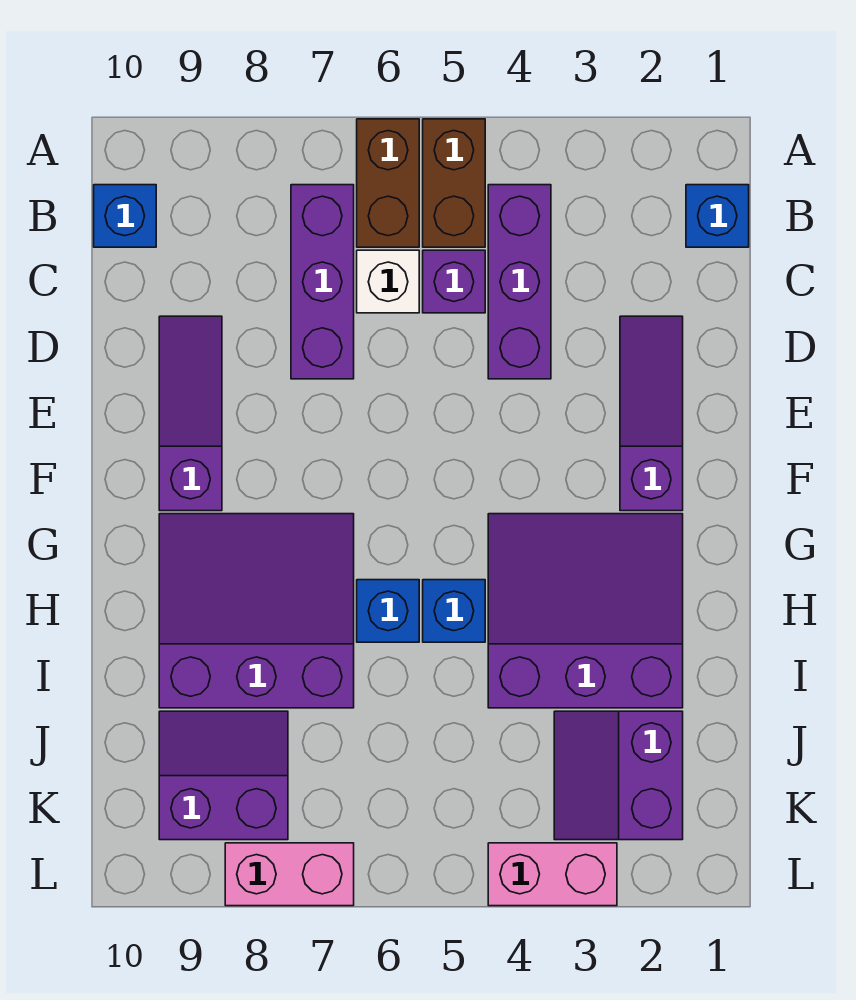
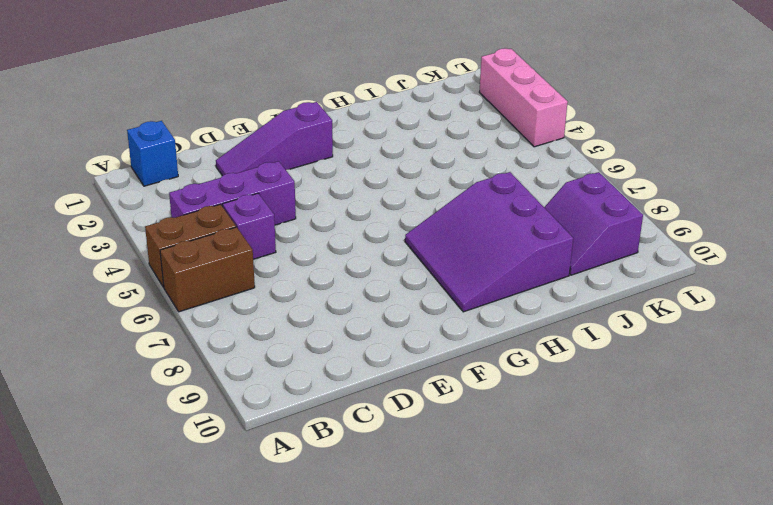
pink brick L2:L4 level 1 -> pink brick L3:L4 level 1
none -> purple brick B7:D7 level 1
none -> blue brick B10 level 1
none -> white brick C6 level 1

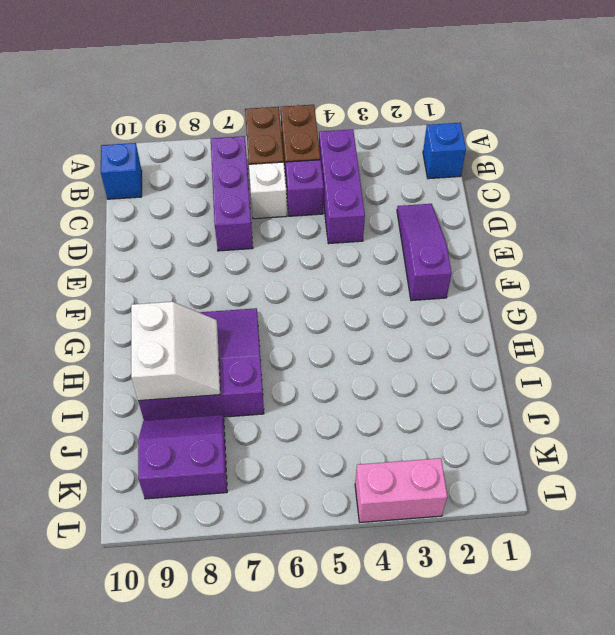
white slope H8:I9 level 2 top 9 -> none
none -> purple slope D9:F9 level 1 top F
none -> purple slope G2:I4 level 1 top I
none -> blue brick H5 level 1

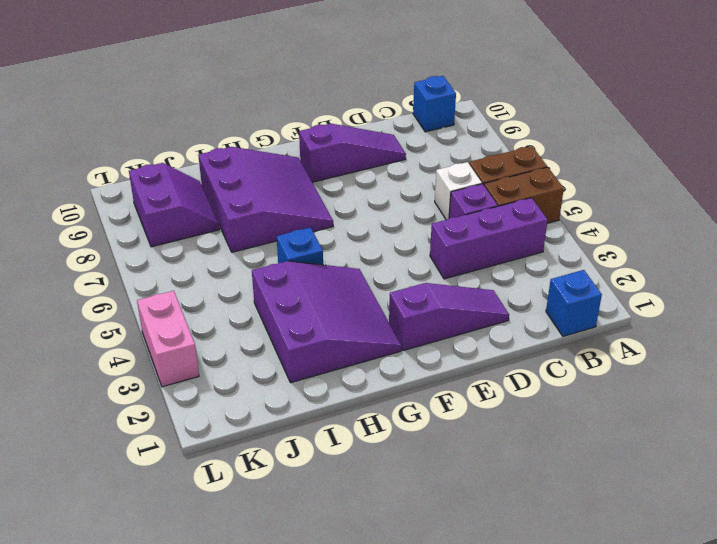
none -> purple brick B7:D7 level 1
none -> blue brick H6 level 1
none -> purple slope J2:K3 level 1 top 2

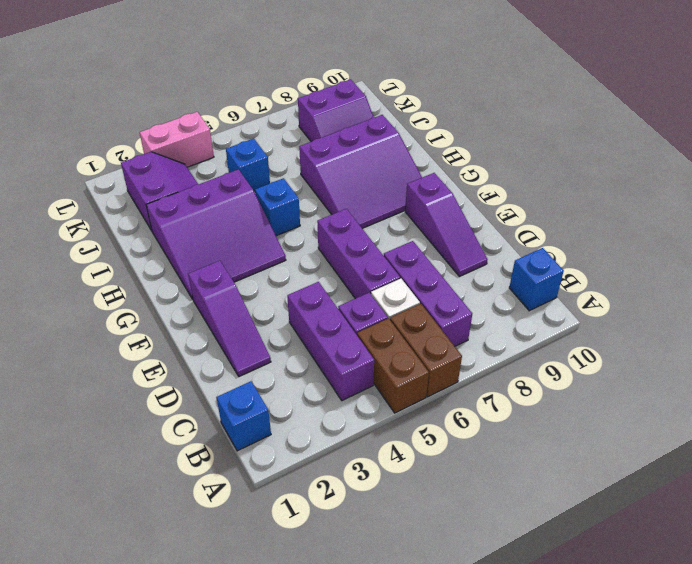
purple brick D6:F6 level 1 -> none
blue brick J5 level 1 -> blue brick H6 level 1
none -> pink brick L7:L8 level 1

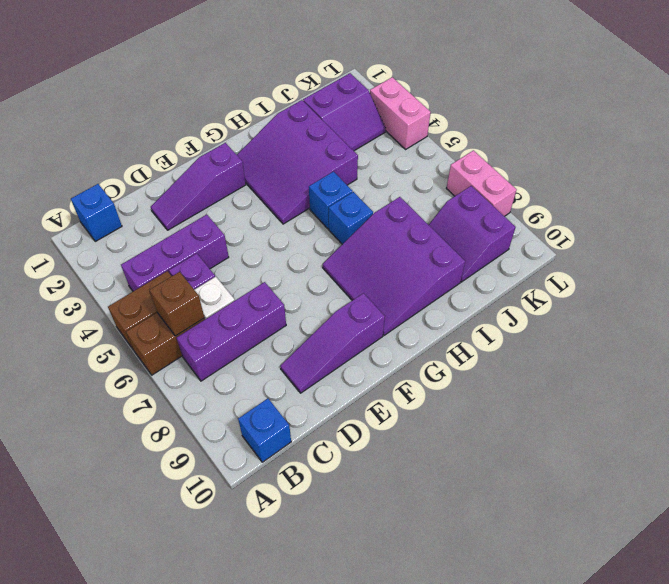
brown brick B6 level 2 -> none

